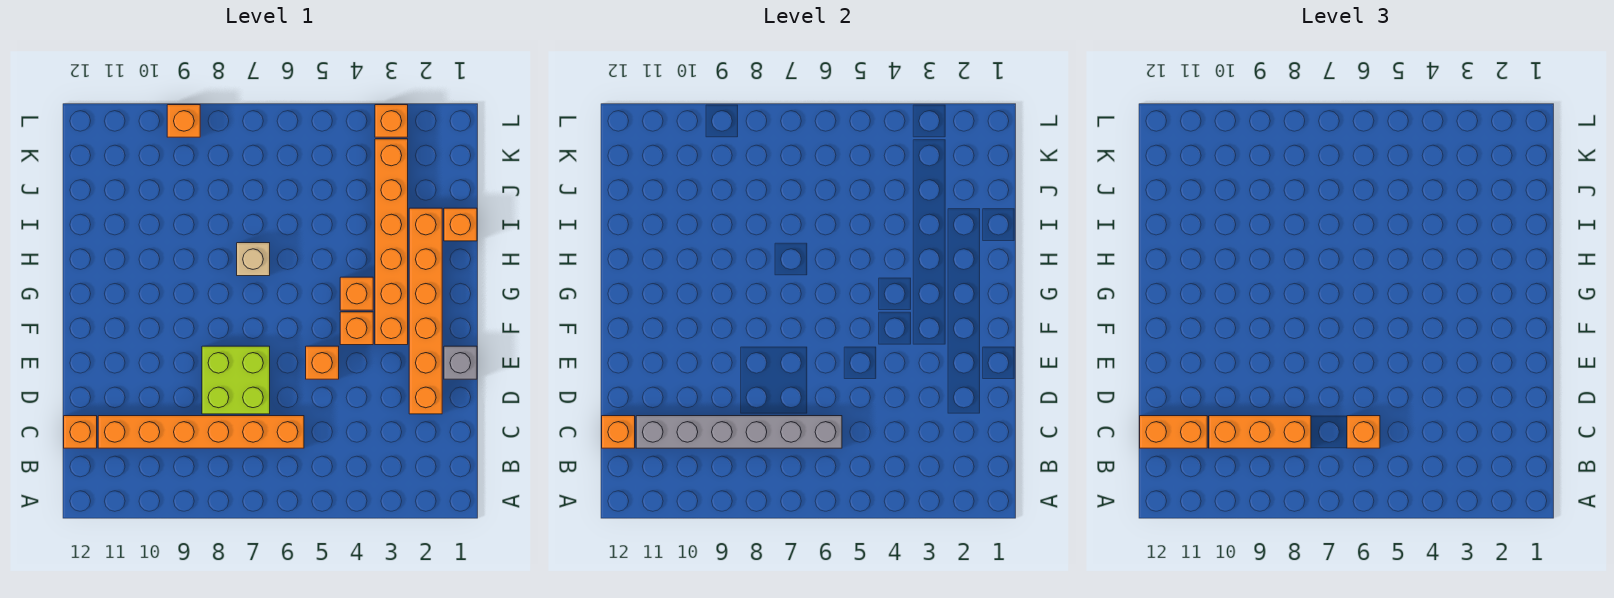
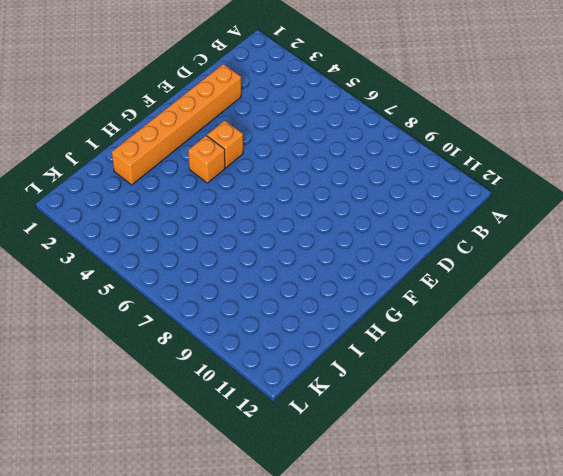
none -> orange brick C6:C11 level 1
none -> orange brick C12 level 1
none -> lime brick D7:E8 level 1

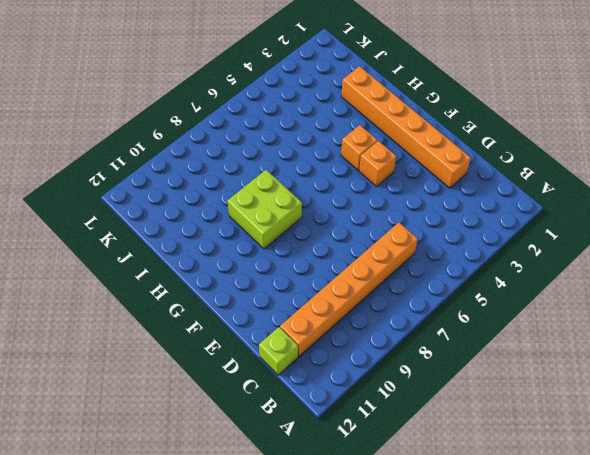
lime brick C12 level 1 -> orange brick C12 level 1
lime brick G8:H9 level 1 -> lime brick D7:E8 level 1
none -> grey brick E1 level 1
none -> orange brick E5 level 1
none -> orange brick F3:K3 level 1

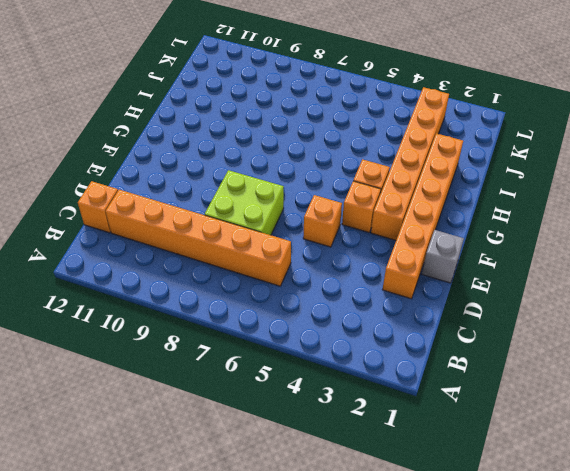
none -> tan brick H7 level 1
none -> orange brick I1 level 1
none -> orange brick L3 level 1

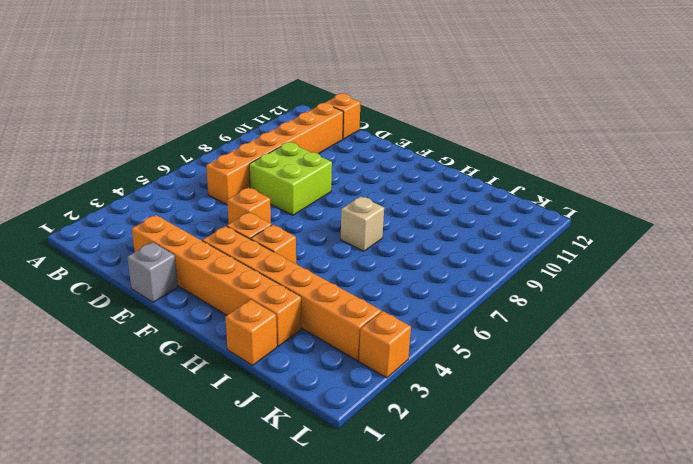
none -> orange brick L9 level 1
none -> grey brick C6:C11 level 2
none -> orange brick C12 level 2

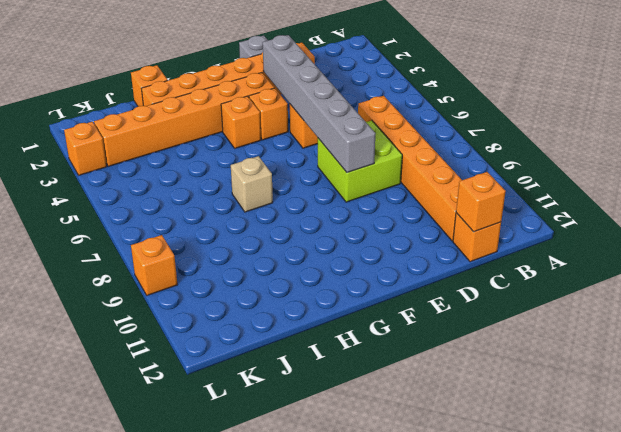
grey brick E3:E8 level 2 -> grey brick C6:C11 level 2
none -> orange brick C6 level 3
none -> orange brick C8:C10 level 3
none -> orange brick C11:C12 level 3

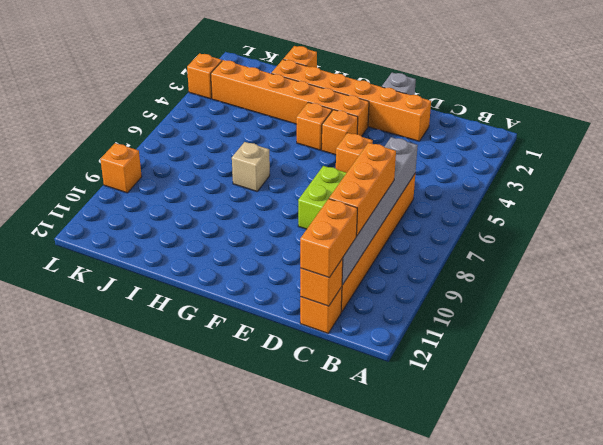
none -> orange brick C6 level 3

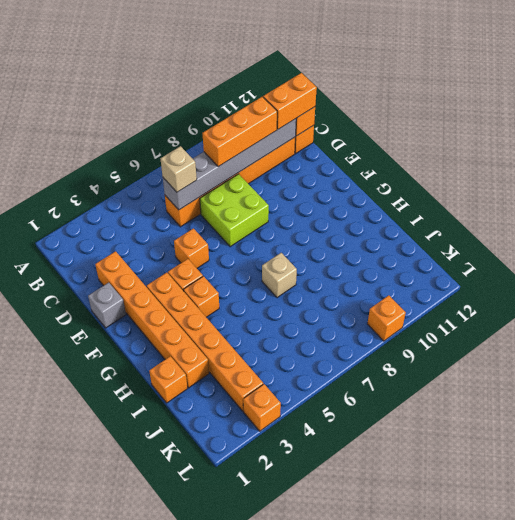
tan brick C6 level 3 -> orange brick C6 level 3

